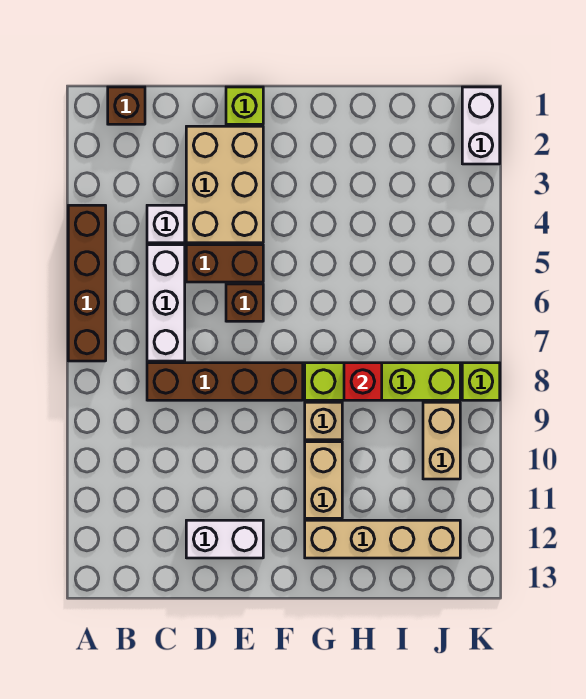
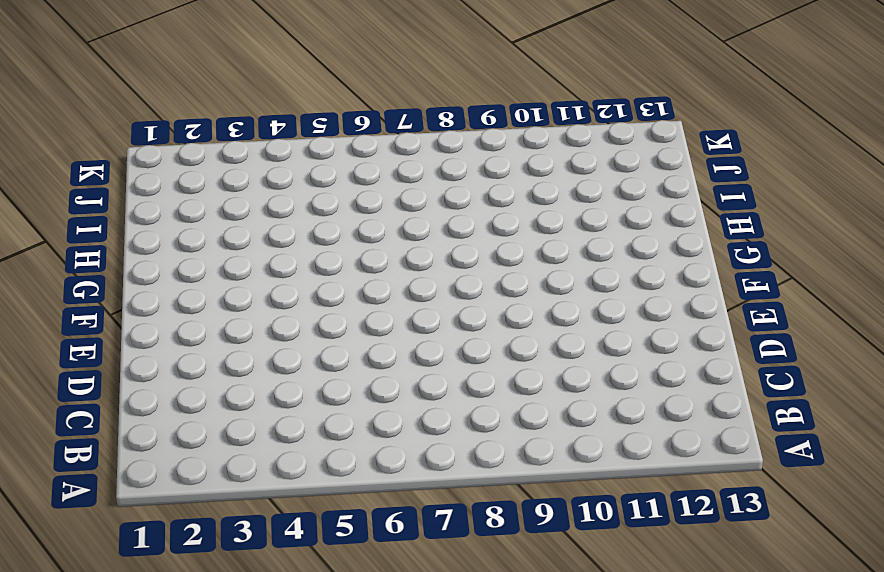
none -> brown brick A4:A7 level 1
none -> brown brick B1 level 1
none -> white brick C4 level 1

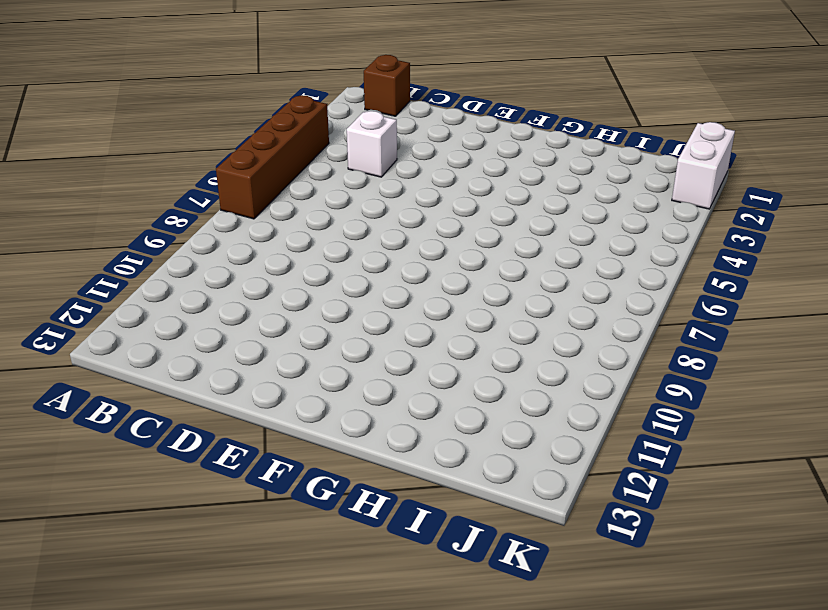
none -> white brick C5:C7 level 1
none -> brown brick C8:F8 level 1
none -> tan brick D2:E4 level 1

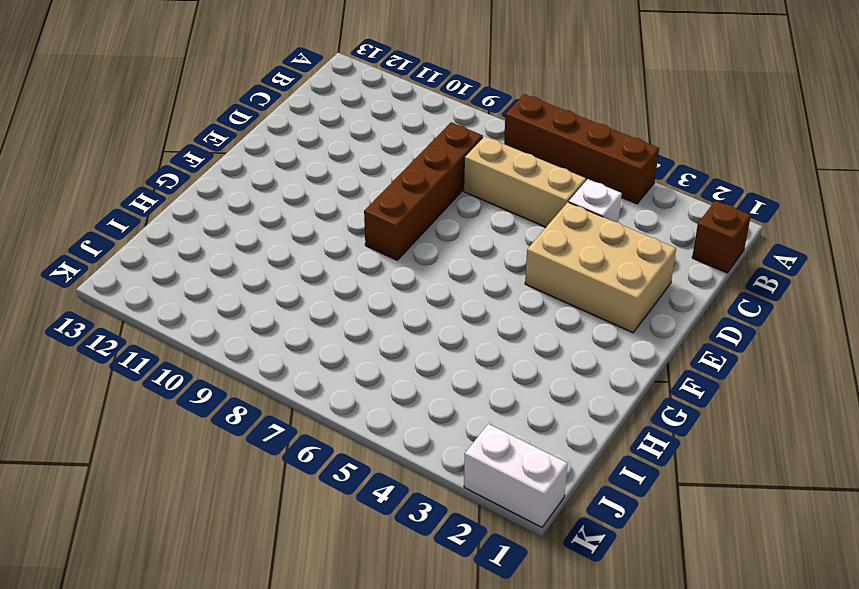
tan brick C5:C7 level 1 -> white brick C5:C7 level 1
none -> brown brick D5:E5 level 1
none -> white brick D12:E12 level 1
none -> lime brick E1 level 1

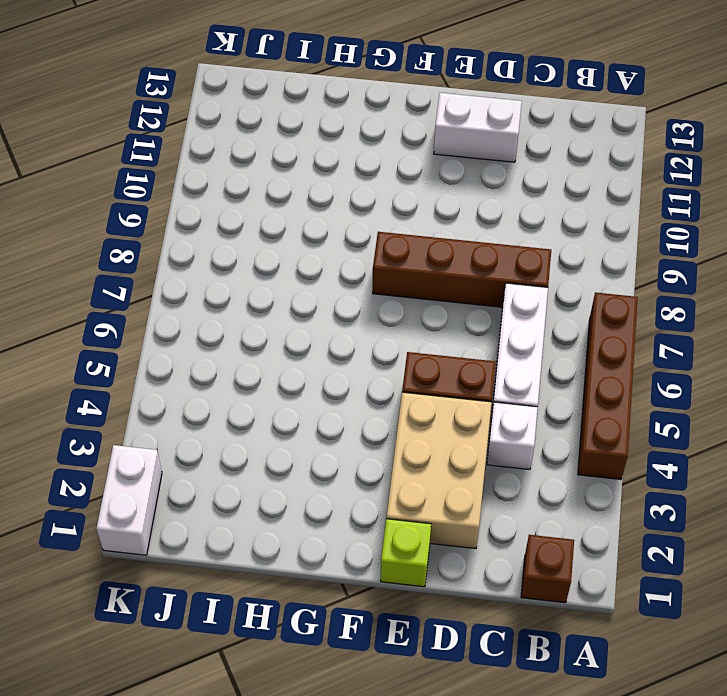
none -> brown brick E6 level 1
none -> lime brick G8:J8 level 1
none -> tan brick G9 level 1

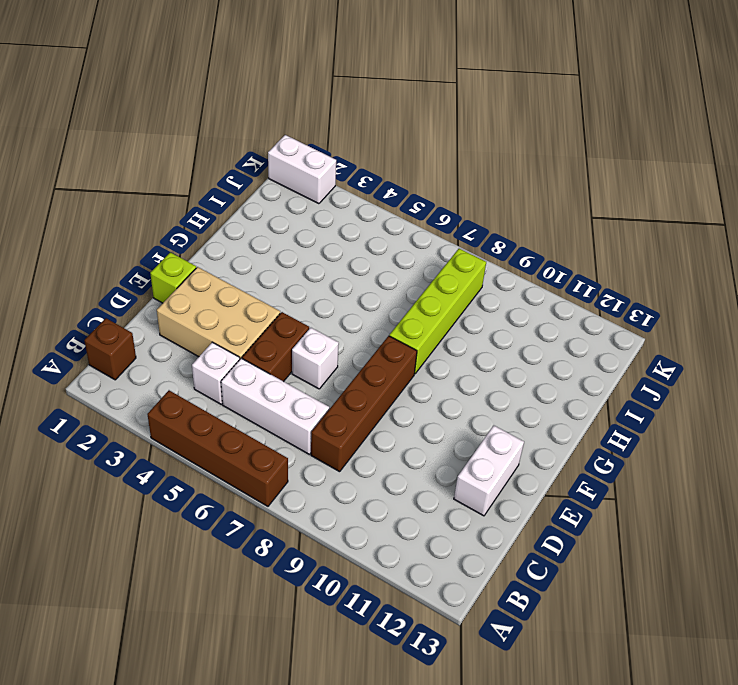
white brick E6 level 1 -> brown brick E6 level 1
none -> tan brick G9 level 1
none -> tan brick G10:G11 level 1
none -> tan brick G12:J12 level 1

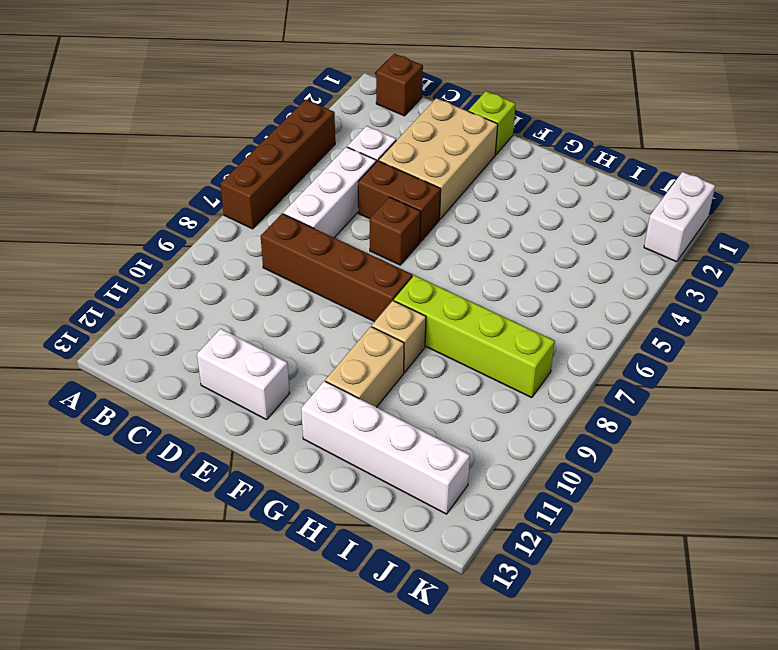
white brick G12:J12 level 1 -> tan brick G12:J12 level 1
none -> tan brick J9:J10 level 1
none -> lime brick K8 level 1
none -> red brick H8 level 2

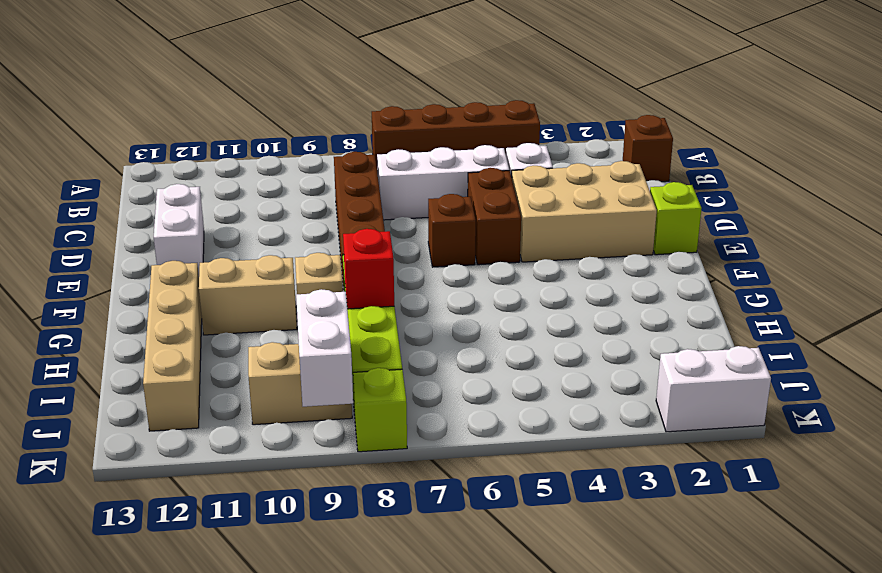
white brick J9:K9 level 2 -> none

